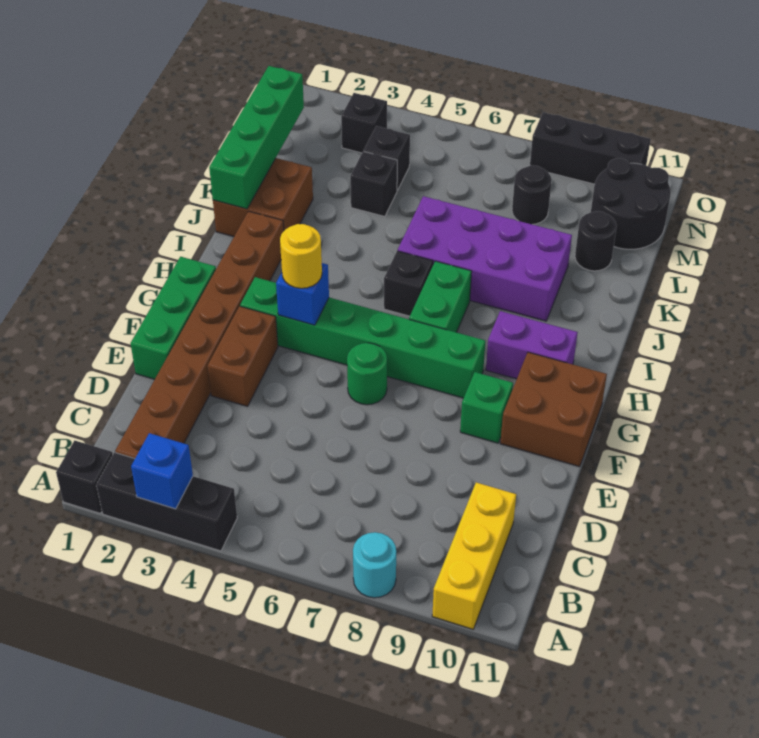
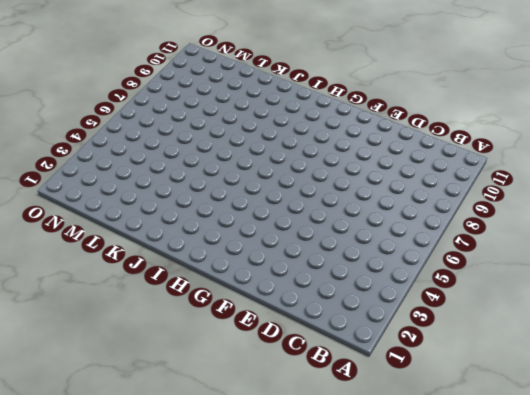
none -> black brick A1 level 1
none -> black brick A2:A4 level 1
none -> cyan round brick A8 level 1

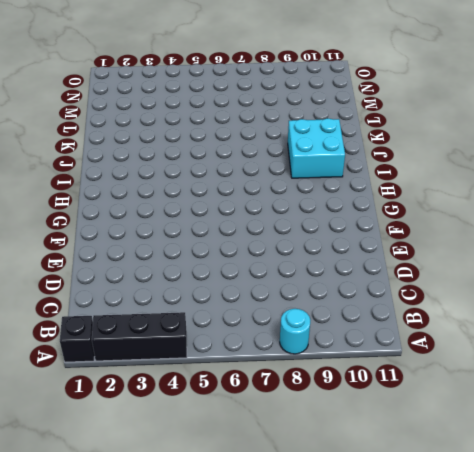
cyan brick I9:J10 level 1 -> purple brick J6:K9 level 1
none -> yellow brick A10:C10 level 1
none -> brown brick B2:I2 level 1
none -> green brick E1:G1 level 1

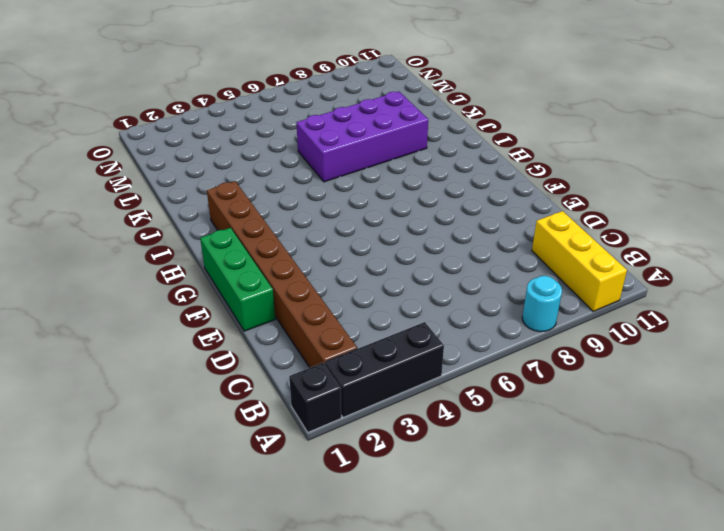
none -> brown brick E3:F3 level 1
none -> green round brick F6 level 1
none -> green brick F9 level 1

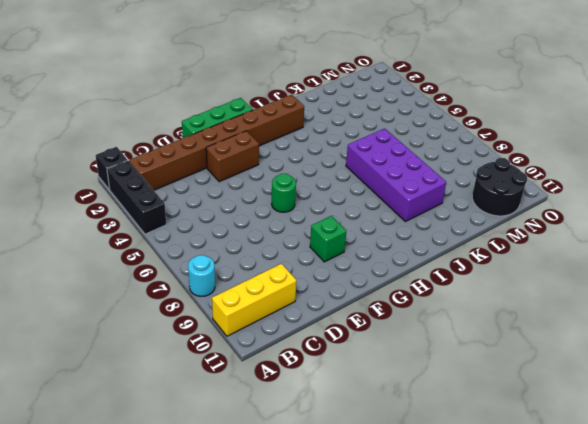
none -> brown brick F10:G11 level 1
none -> green brick G3:G8 level 1
none -> green brick H7:I7 level 1

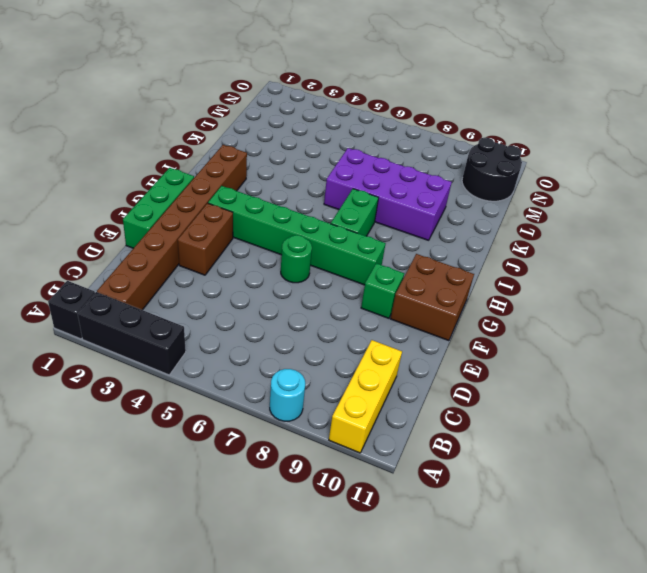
none -> purple brick H9:H10 level 1
none -> black brick I6 level 1
none -> brown brick J1:K2 level 1

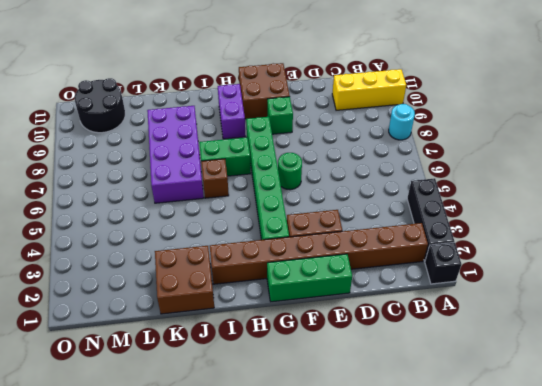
brown brick I6 level 1 -> black brick I6 level 1
none -> black brick L4 level 1
none -> black round brick L10 level 1
none -> black brick M4 level 1

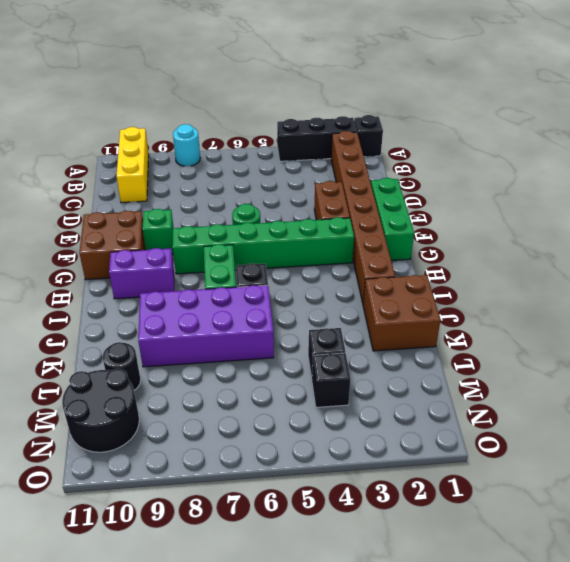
none -> black round brick M8 level 1
none -> black brick N3 level 1
none -> black brick O8:O10 level 1

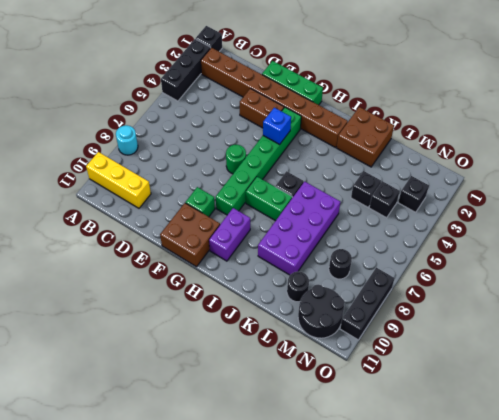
none -> blue brick A3 level 2
none -> green brick J1:M1 level 2
none -> yellow round brick G4 level 3

